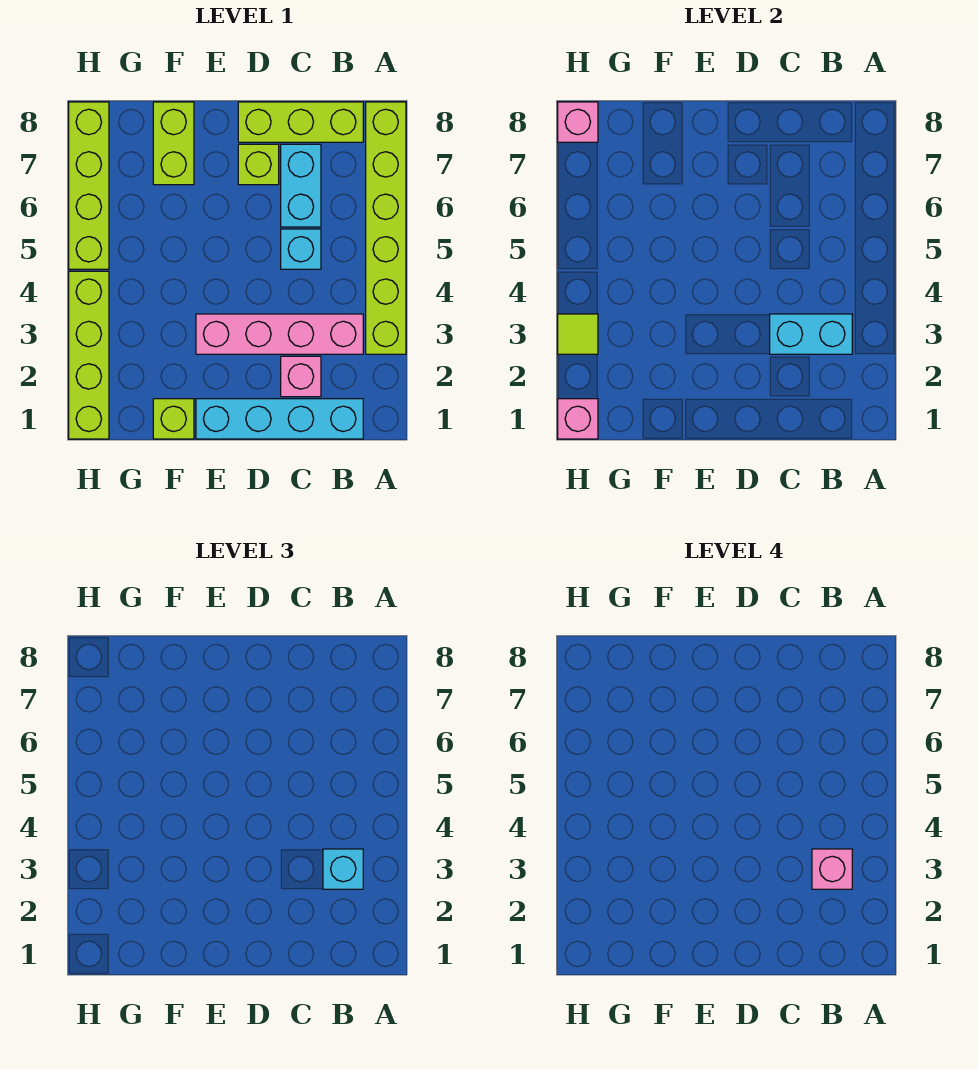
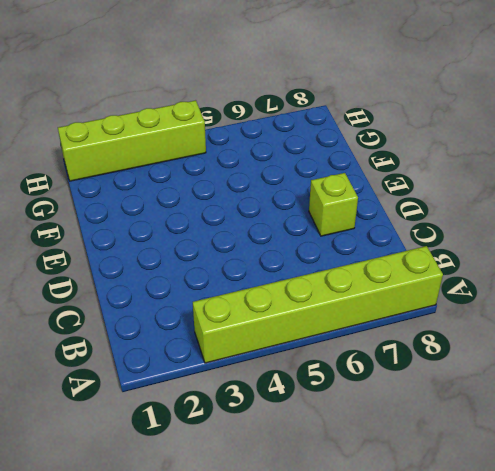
none -> cyan brick B1:E1 level 1
none -> pink brick B3:E3 level 1
none -> lime brick B8:D8 level 1

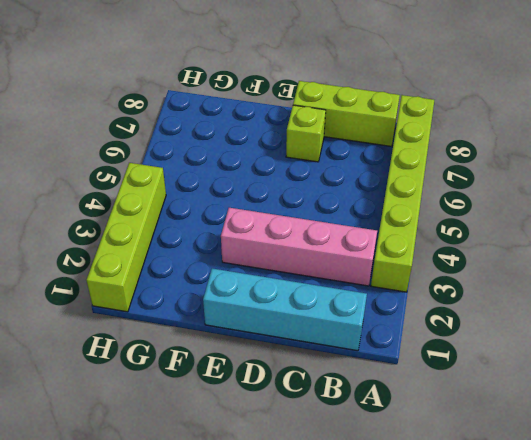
none -> pink brick C2 level 1
none -> cyan brick C5 level 1
none -> cyan brick C6:C7 level 1

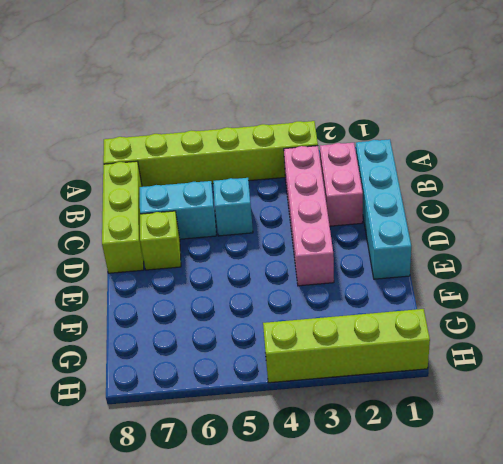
pink brick B2:C2 level 1 -> pink brick C2 level 1
none -> lime brick F1 level 1
none -> lime brick F7:F8 level 1
none -> lime brick H5:H8 level 1

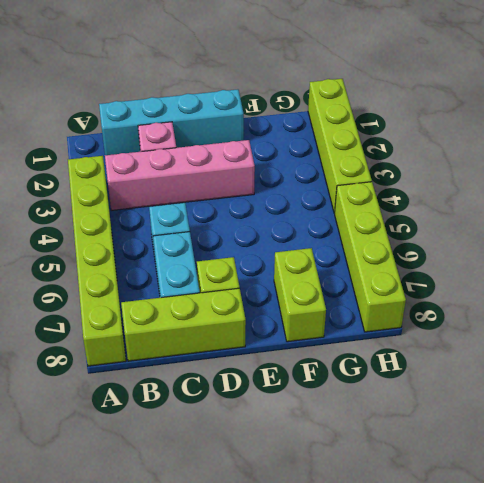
none -> lime brick F1 level 1
none -> cyan brick B3:C3 level 2
none -> pink brick H1 level 2

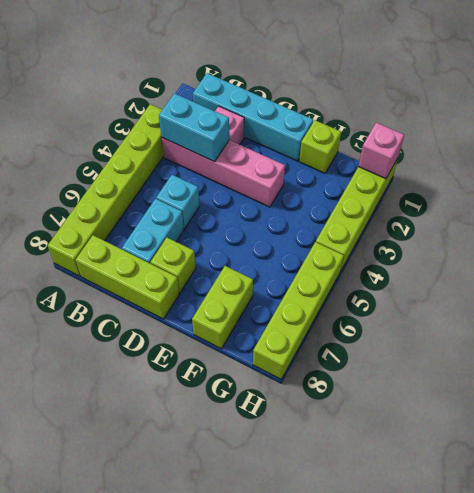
none -> lime tile H3 level 2
none -> pink brick H8 level 2
none -> cyan brick B3 level 3

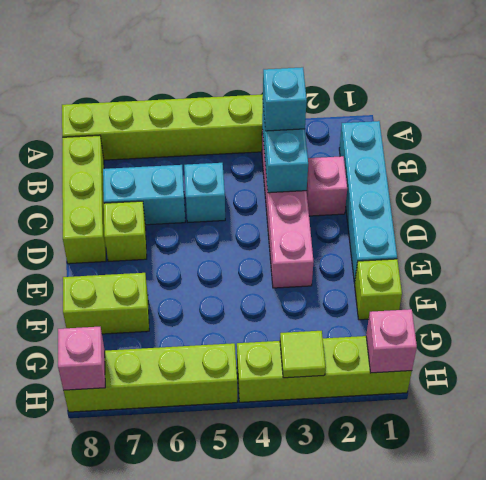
none -> pink brick B3 level 4

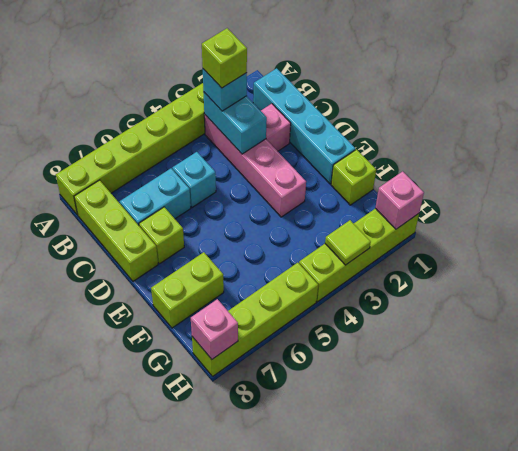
lime brick B3 level 4 -> pink brick B3 level 4

